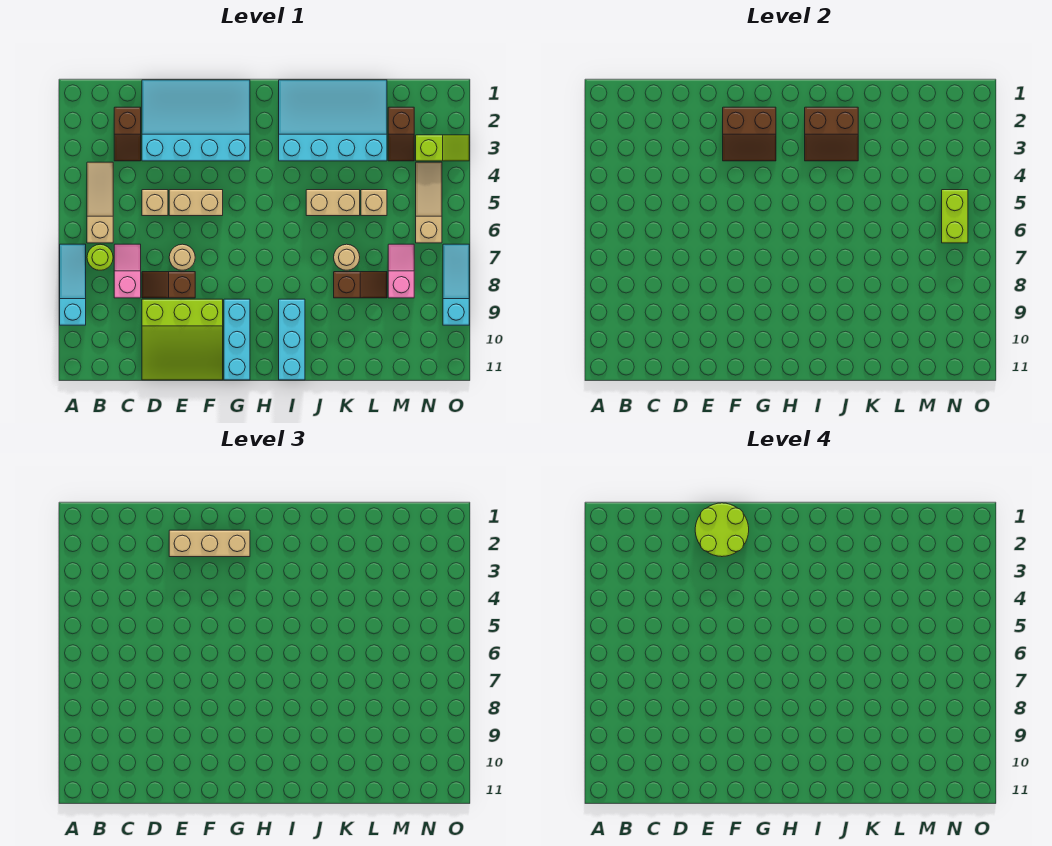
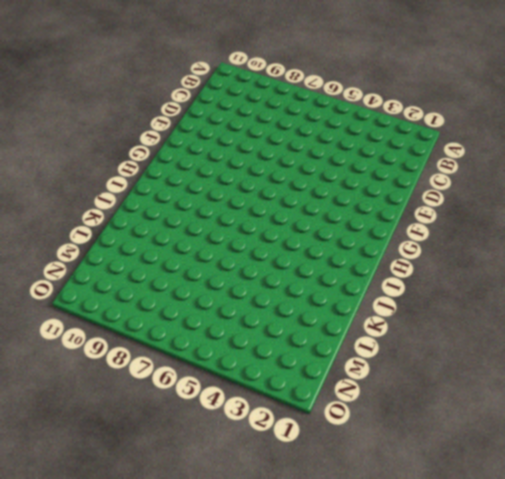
none -> cyan slope A7:A9 level 1 top 9
none -> tan slope B4:B6 level 1 top 6
none -> lime round brick B7 level 1

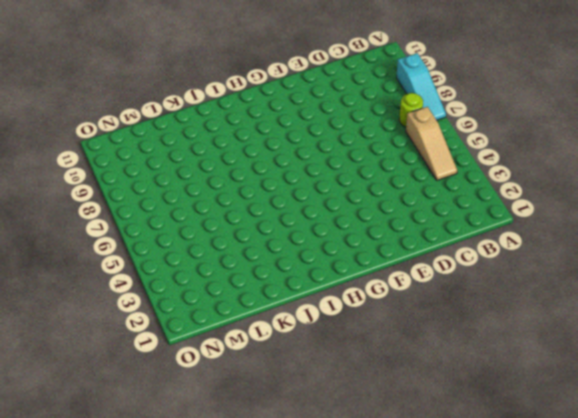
none -> brown slope C2:C3 level 1 top 2
none -> pink slope C7:C8 level 1 top 8
none -> cyan slope D1:G3 level 1 top 3

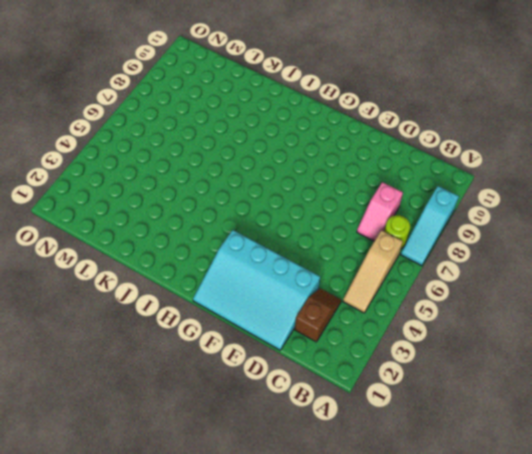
none -> tan brick D5 level 1
none -> brown slope D8:E8 level 1 top E
none -> lime slope D9:F11 level 1 top 9

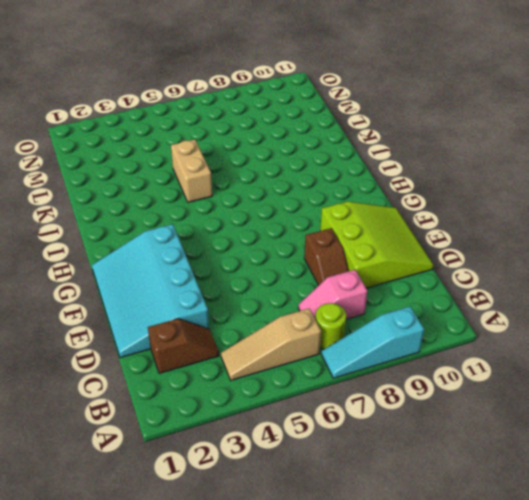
none -> tan brick D5 level 1
none -> tan brick E5:F5 level 1
none -> tan round brick E7 level 1

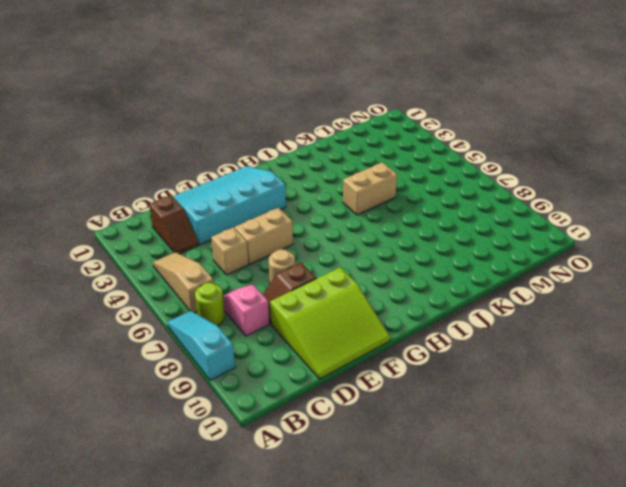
none -> cyan brick G9:G11 level 1
none -> cyan slope I1:L3 level 1 top 3
none -> cyan brick I9:I11 level 1

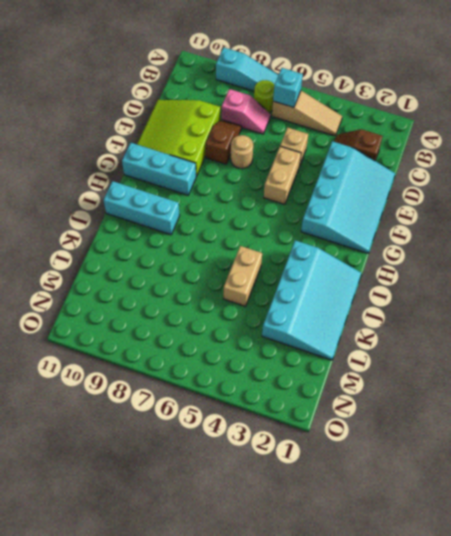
cyan brick B6 level 2 -> none
none -> tan round brick K7 level 1
none -> brown slope K8:L8 level 1 top K
none -> tan brick L5 level 1

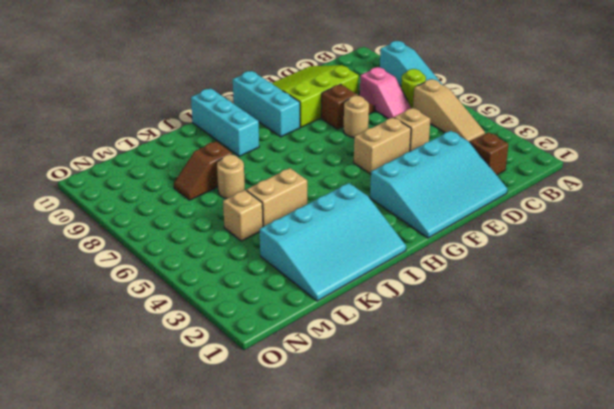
none -> brown slope M2:M3 level 1 top 2
none -> pink slope M7:M8 level 1 top 8
none -> lime slope N3:O3 level 1 top N

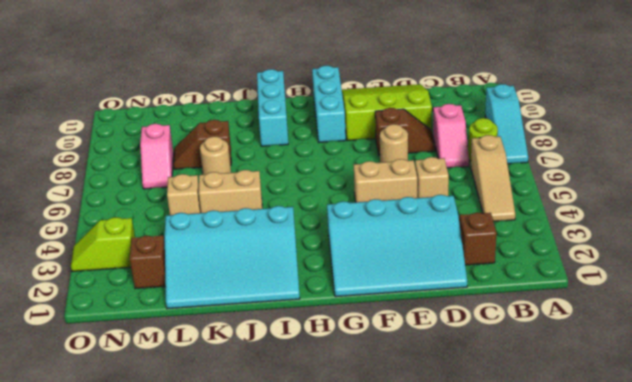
none -> tan slope N4:N6 level 1 top 6
none -> cyan slope O7:O9 level 1 top 9
none -> brown slope F2:G3 level 2 top 2

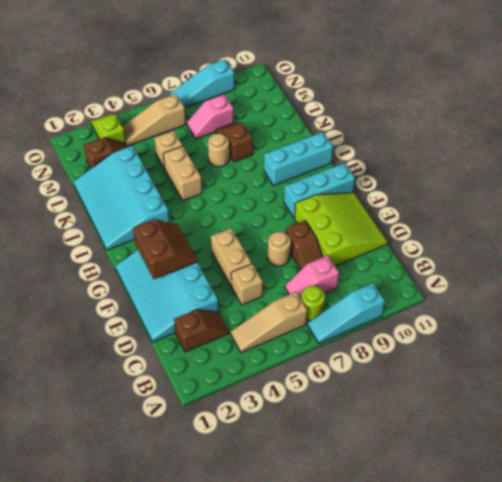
none -> brown slope I2:J3 level 2 top 2
none -> lime brick N5:N6 level 2
none -> tan brick E2:G2 level 3

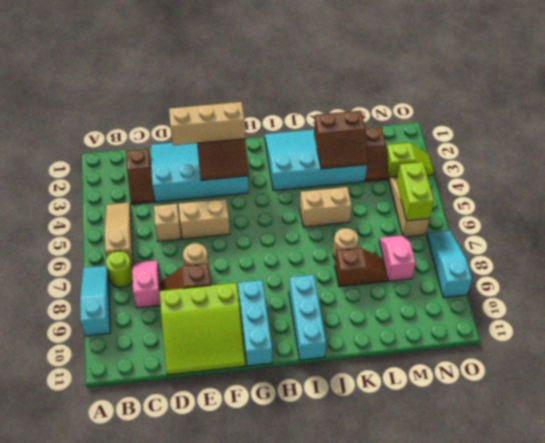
brown slope K2:L3 level 2 top 2 -> brown slope I2:J3 level 2 top 2
none -> tan brick L5 level 1
none -> lime round brick E1:F2 level 4

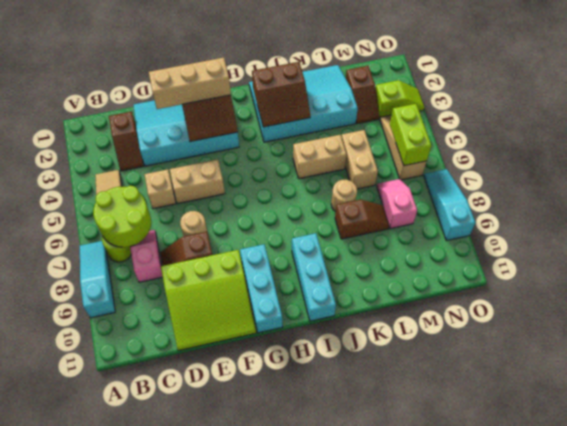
lime round brick B6:C7 level 2 -> lime round brick E1:F2 level 4
tan brick L5:L6 level 1 -> tan brick L5 level 1

